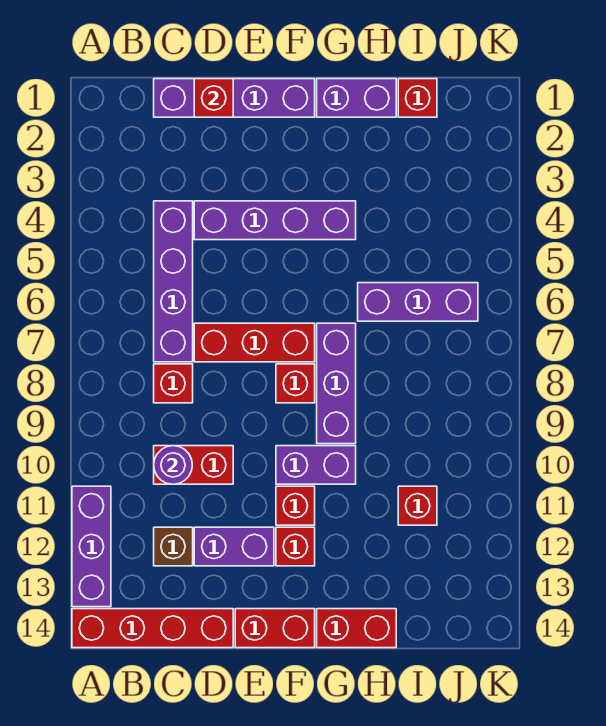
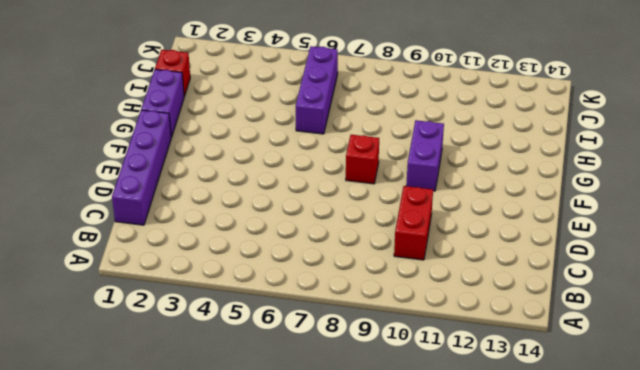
none -> purple brick A11:A13 level 1
none -> red brick A14:D14 level 1
none -> purple brick C4:C7 level 1

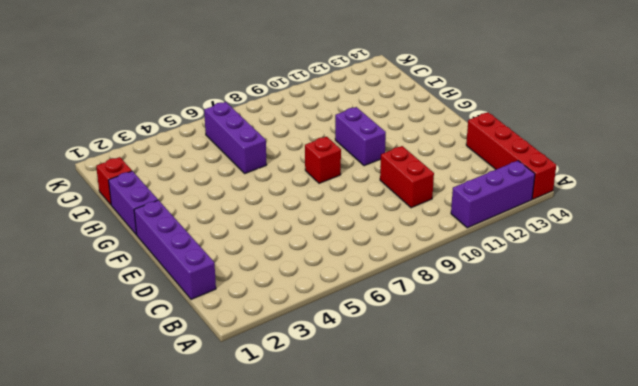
none -> purple brick C4:C7 level 1
none -> red brick C8 level 1
none -> brown brick C12 level 1

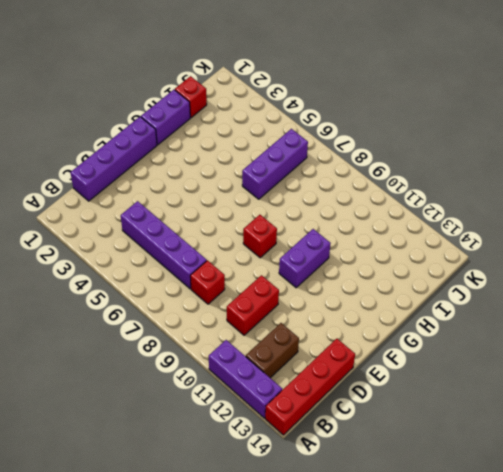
brown brick B12:C12 level 1 -> brown brick C12 level 1
none -> purple brick D4:G4 level 1
none -> red brick D7:F7 level 1
none -> purple brick D12:E12 level 1

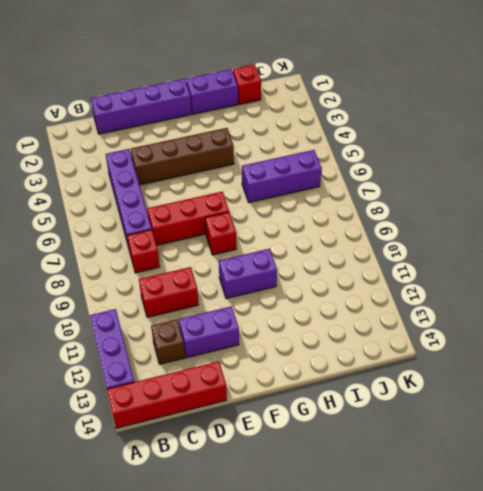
brown brick D4:G4 level 1 -> purple brick D4:G4 level 1
none -> red brick E14:F14 level 1
none -> red brick F11 level 1
none -> red brick F12 level 1

